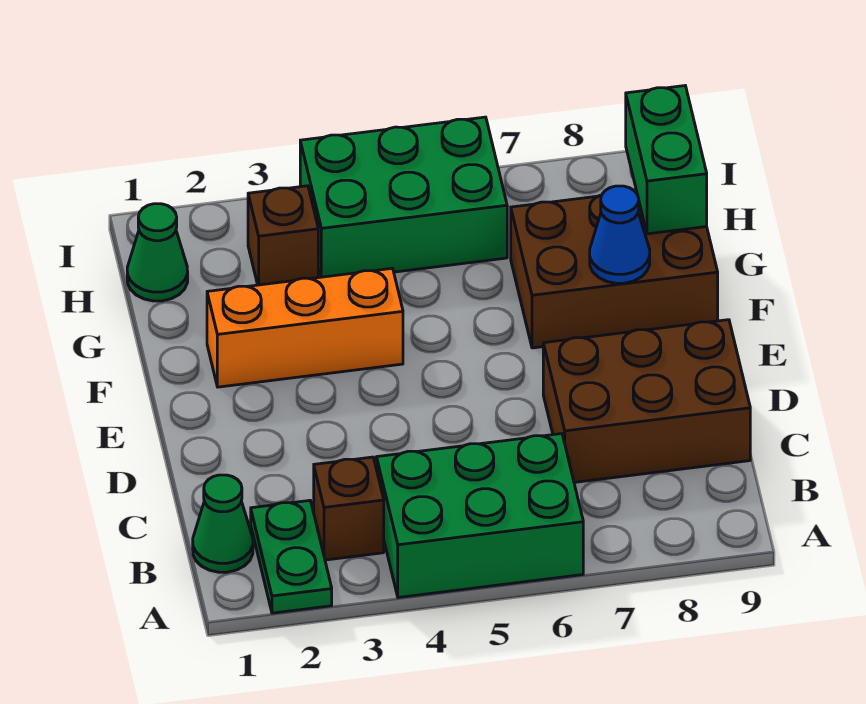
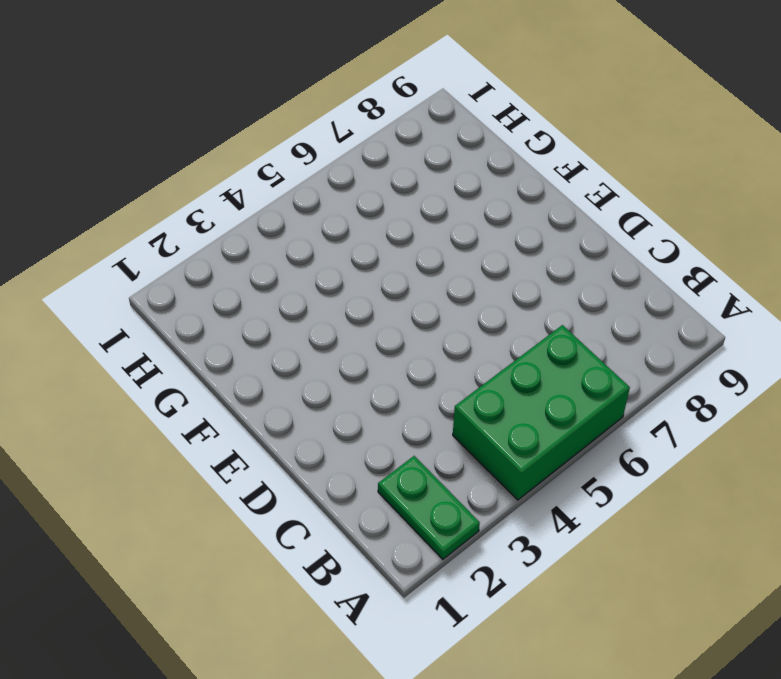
none -> green cone B1 level 1
none -> brown brick B3 level 1
none -> brown brick C7:D9 level 1

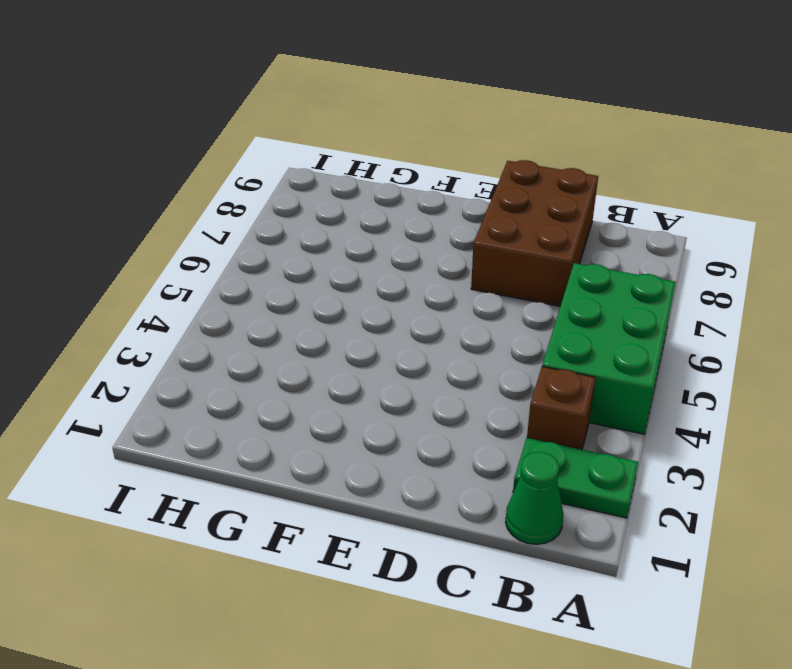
none -> orange brick F2:F4 level 1
none -> brown brick F7:G9 level 1
none -> green cone H1 level 1

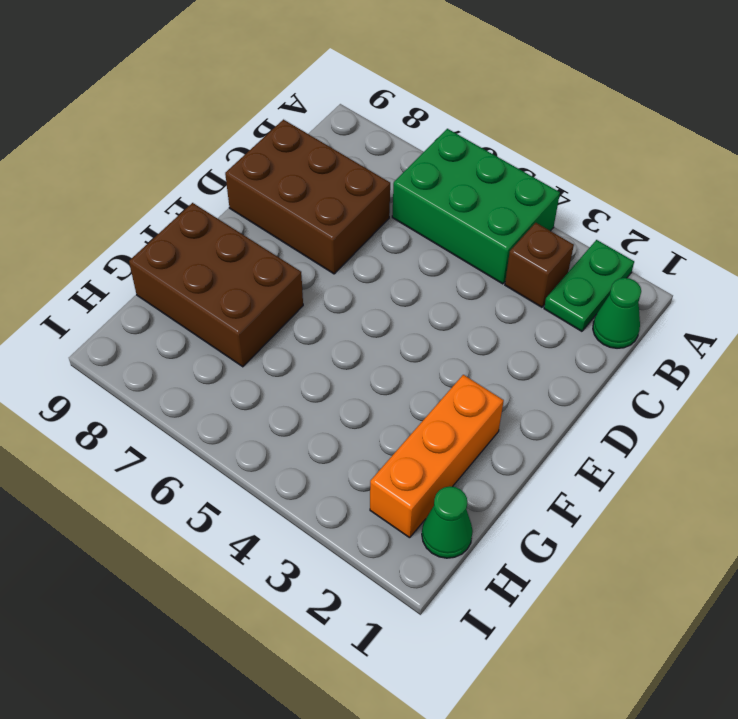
orange brick F2:H2 level 1 -> orange brick F2:F4 level 1
none -> brown brick H3 level 1
none -> green brick H4:I6 level 1
none -> blue cone F8 level 2

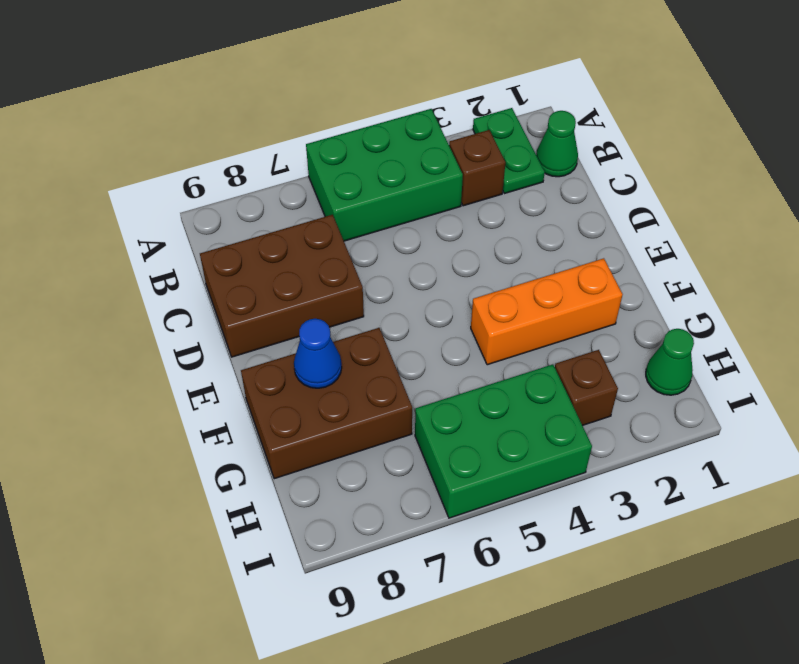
none -> green brick G9:H9 level 2

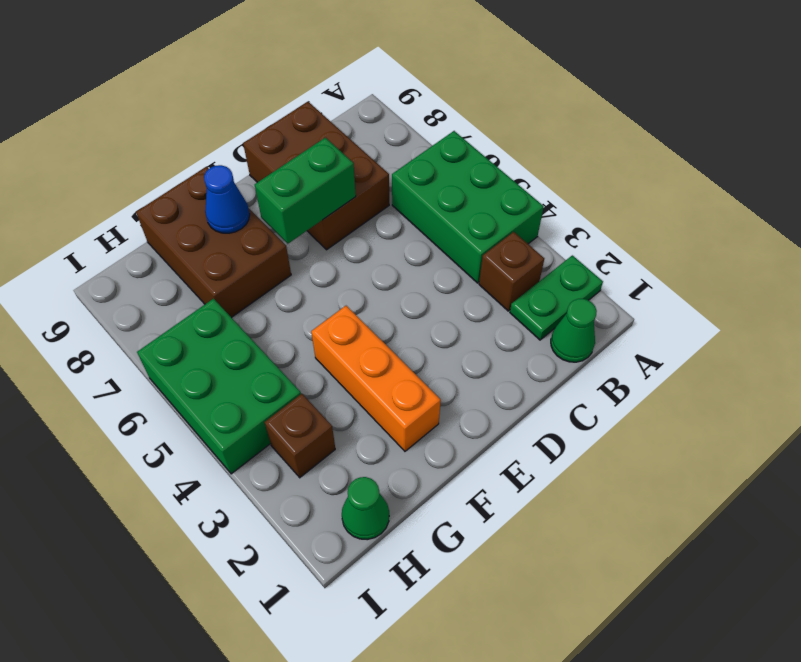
green brick D7:E7 level 2 -> green brick G9:H9 level 2

